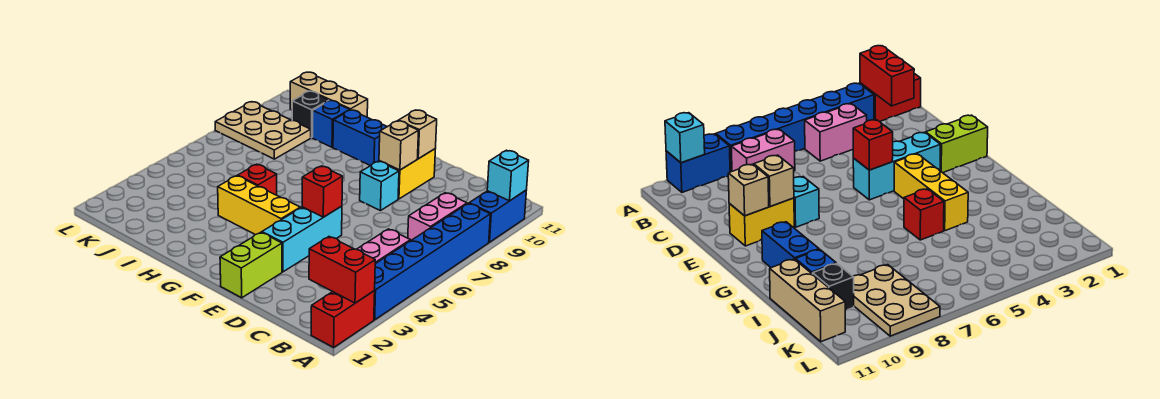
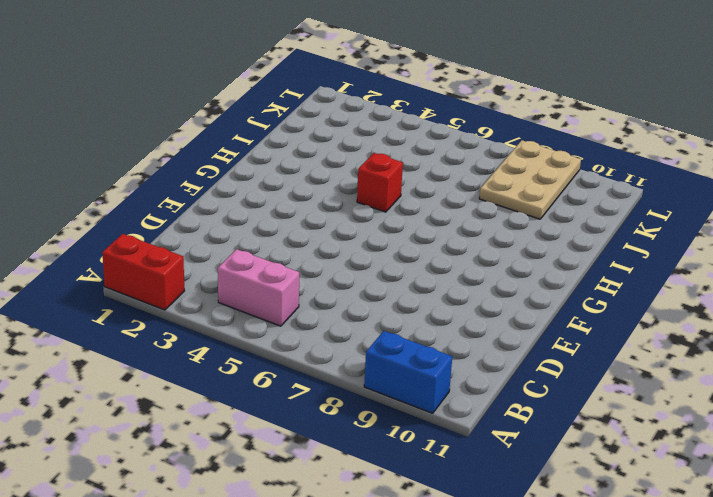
none -> blue brick A3:A8 level 1
none -> pink brick B7:B8 level 1
none -> lime brick E1:E2 level 1

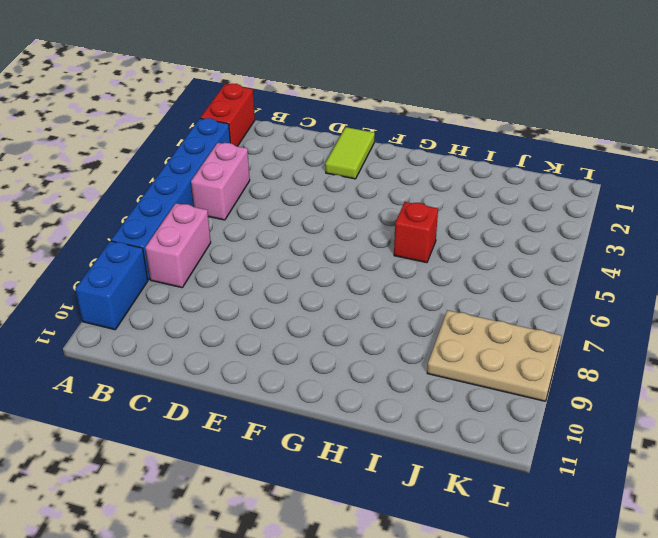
lime tile E1:E2 level 1 -> lime brick E1:E2 level 1
none -> cyan brick E3:E5 level 1
none -> cyan brick E8 level 1
none -> yellow brick E9:E10 level 1

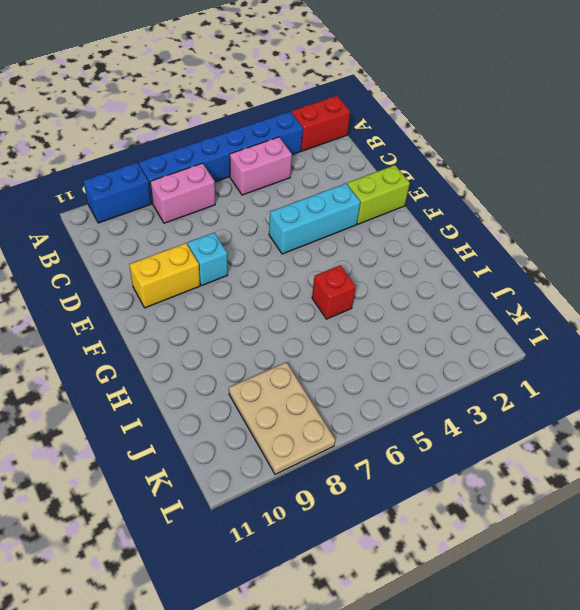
none -> yellow brick F4:H4 level 1
none -> blue brick G10:H10 level 1
none -> blue brick I10 level 1

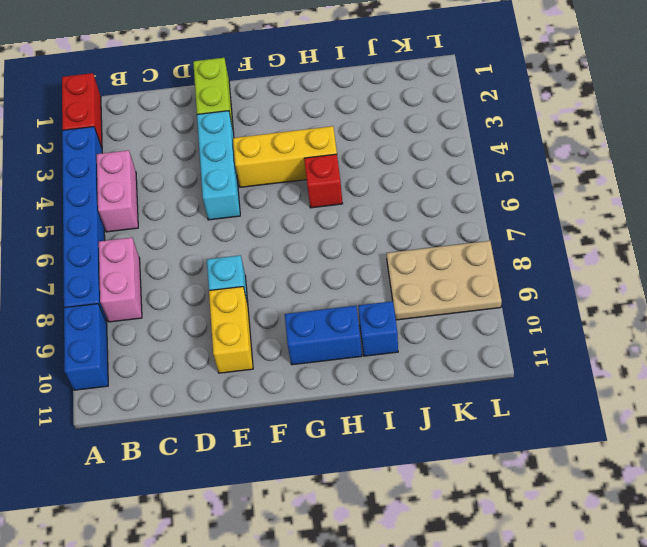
none -> tan brick I11:K11 level 1
none -> black brick J10 level 1
none -> red brick A2:B2 level 2

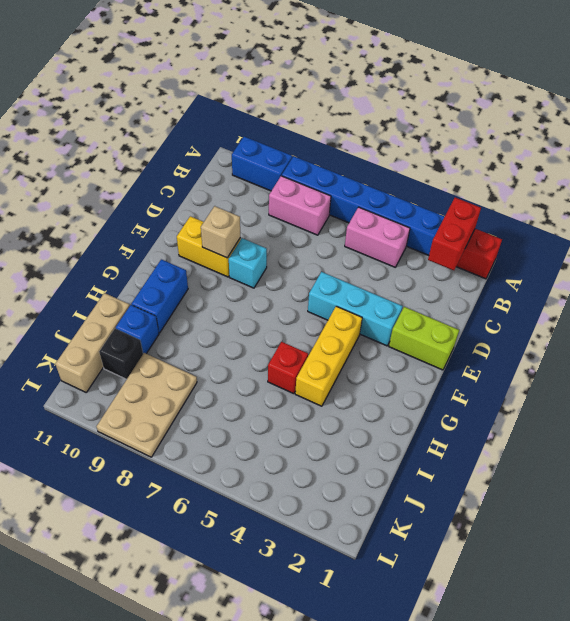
none -> cyan brick A10 level 2
none -> red brick E5 level 2
none -> tan brick E10 level 2

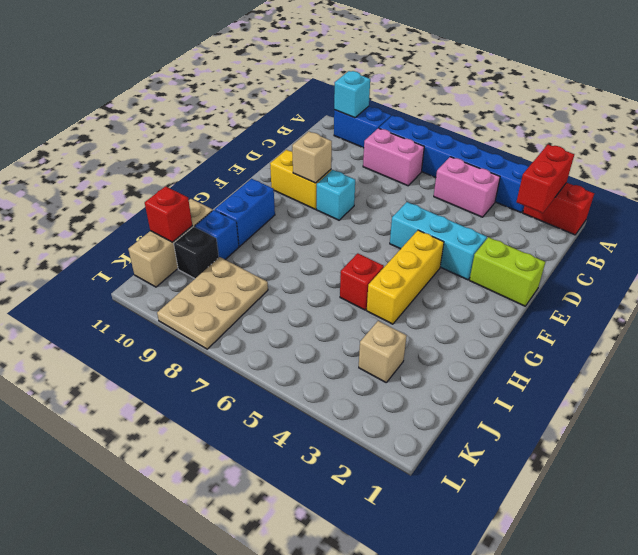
tan brick J3 level 1 -> tan brick E10 level 2
red brick J11 level 2 -> red brick E5 level 2

